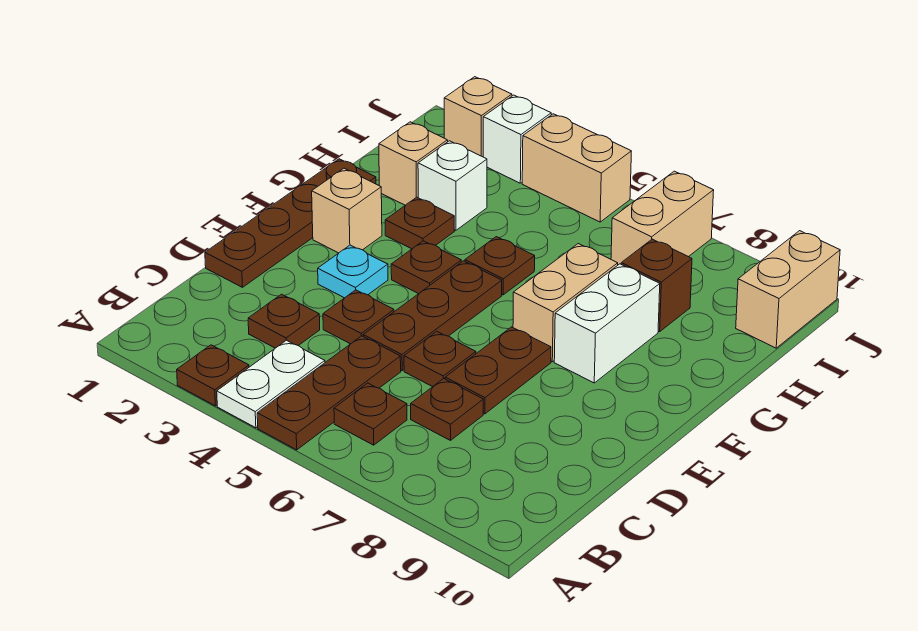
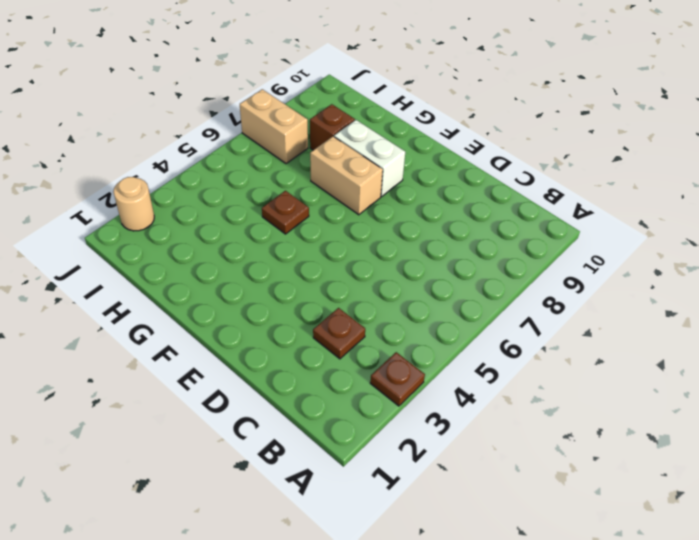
tan round brick J2 level 1 -> tan brick J2 level 1
none -> white plate A4:B4 level 1
none -> brown plate A5:C5 level 1
none -> brown plate B6 level 1

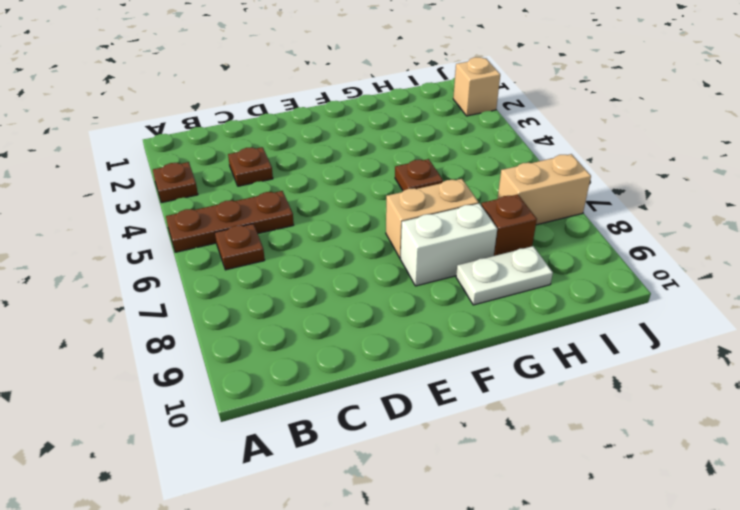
white plate G9:H9 level 1 -> white plate A4:B4 level 1
none -> brown plate C7 level 1
none -> brown plate D1:G1 level 1
none -> brown plate D4 level 1

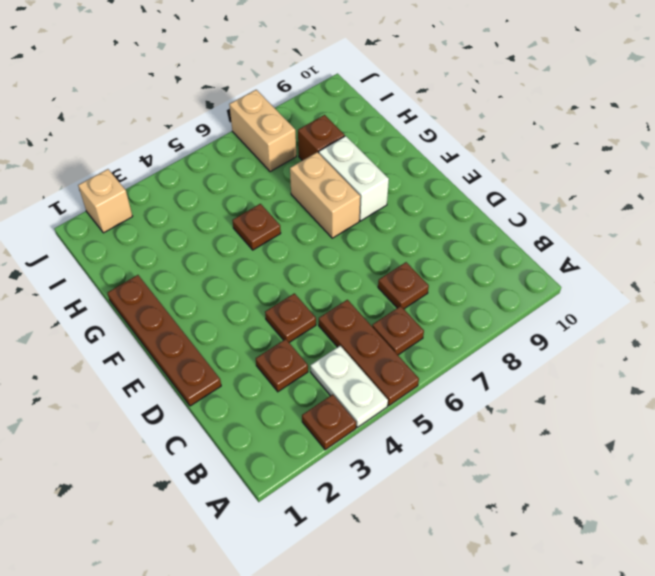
none -> brown plate D5:F5 level 1
none -> brown plate D6 level 1
none -> brown plate D7:E7 level 1

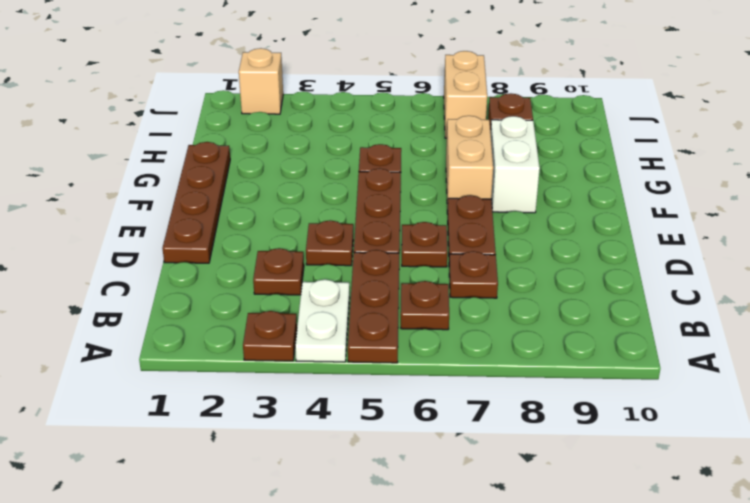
none -> cyan plate E3 level 1
none -> tan brick F2 level 1
none -> brown plate F4 level 1

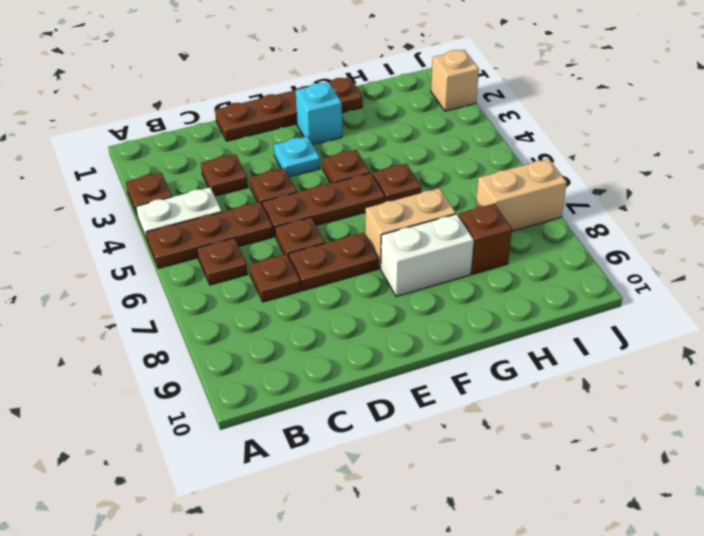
cyan brick F2 level 1 -> tan brick F2 level 1
none -> brown plate G3 level 1
none -> tan brick H2 level 1
none -> white brick H3 level 1

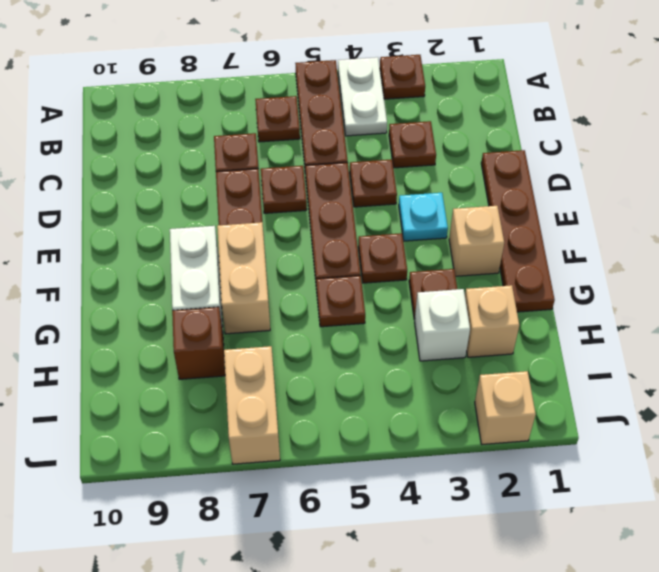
none -> tan brick I10:J10 level 1
none -> white brick J3 level 1
none -> tan brick J4:J5 level 1

